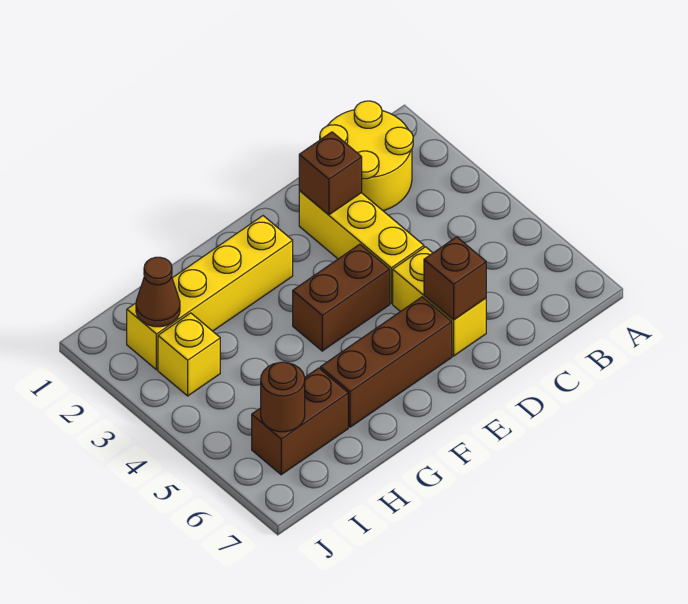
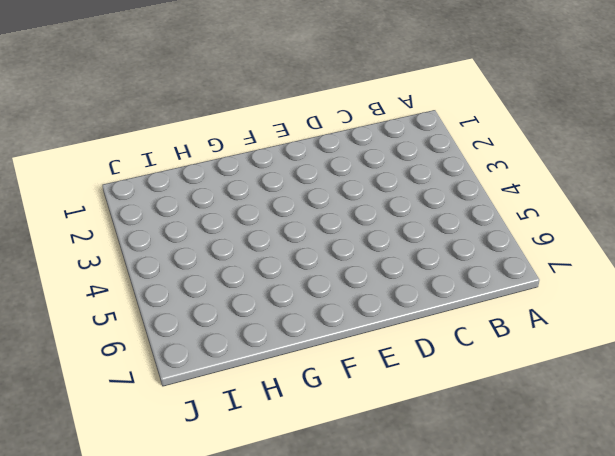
none -> yellow round brick B1:C2 level 1
none -> yellow brick D2:D4 level 1
none -> yellow brick D5:D6 level 1

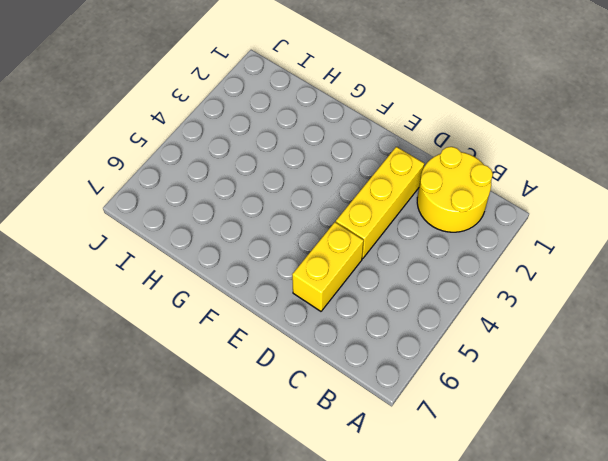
none -> brown brick E4:F4 level 1
none -> brown brick E6:G6 level 1
none -> yellow brick F2:I2 level 1

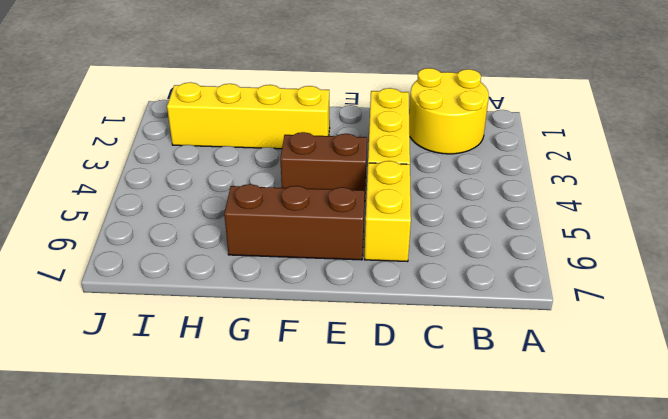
none -> brown brick H6:I6 level 1
none -> yellow brick I3 level 1
none -> brown brick D2 level 2

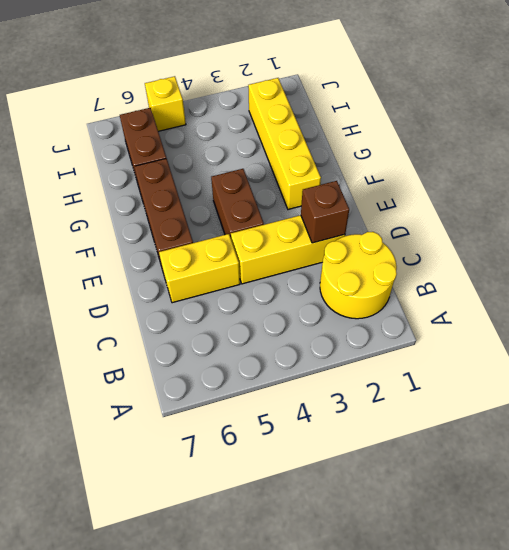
yellow brick J5 level 1 -> yellow brick I3 level 1
none -> brown brick D6 level 2
none -> brown cone I2 level 2
none -> brown round brick I6 level 2

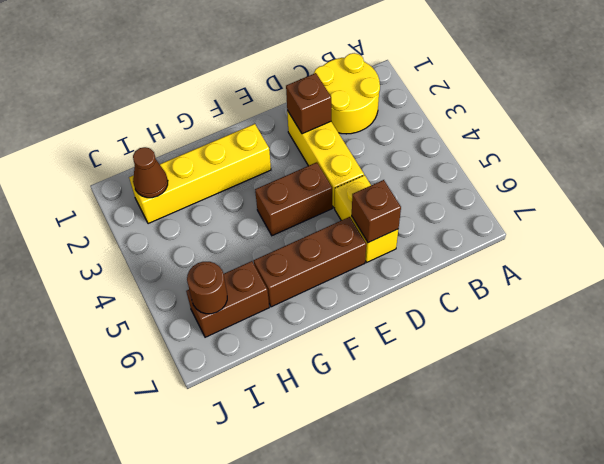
none -> yellow brick I3 level 1

